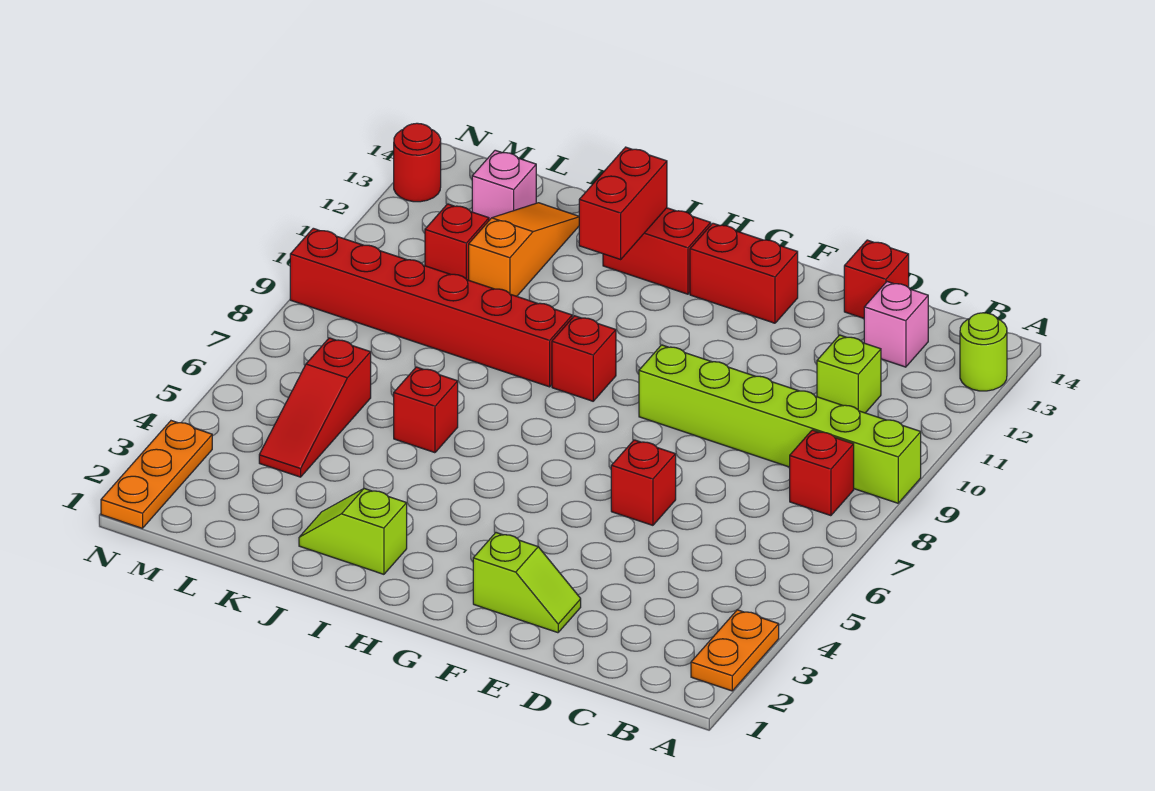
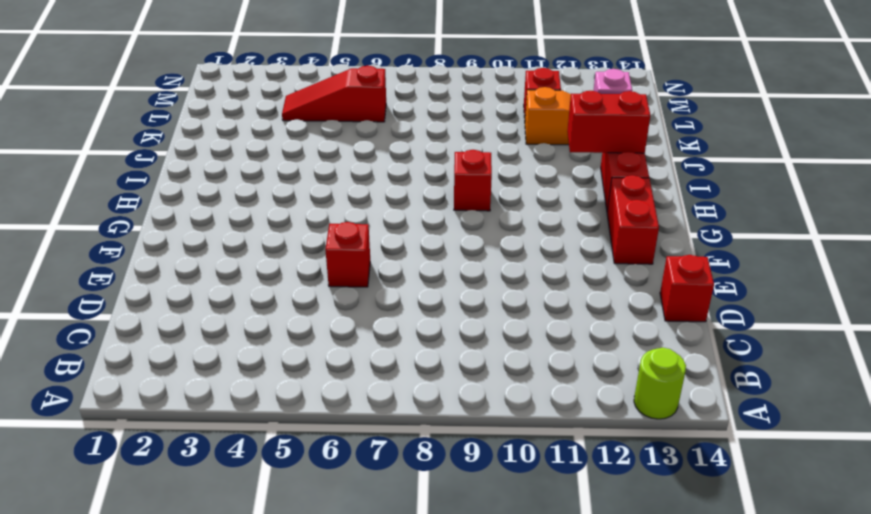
none -> orange plate A2:A3 level 1
none -> lime brick A9:F9 level 1
none -> red brick B8 level 1

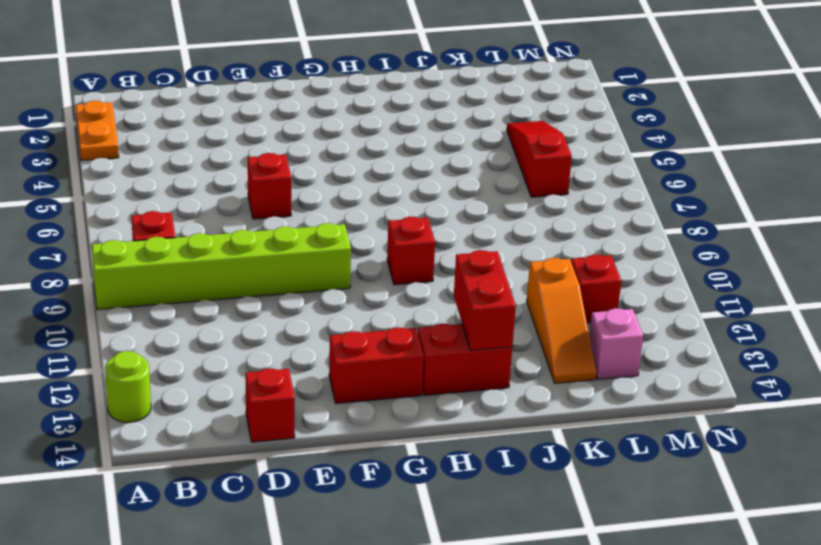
none -> lime brick C11 level 1
none -> pink brick C13 level 1
none -> lime slope E2:F2 level 1 top F

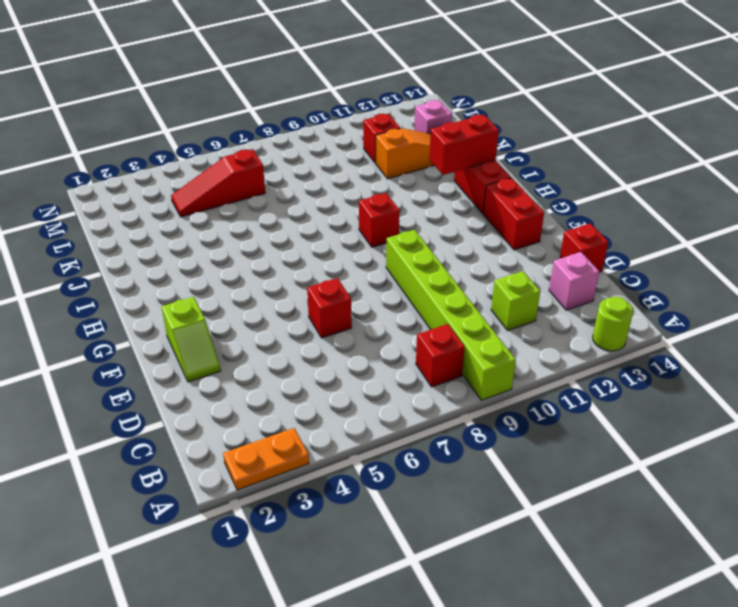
none -> lime slope I2:J2 level 1 top I
none -> red brick I9:N9 level 1
none -> red brick J6 level 1

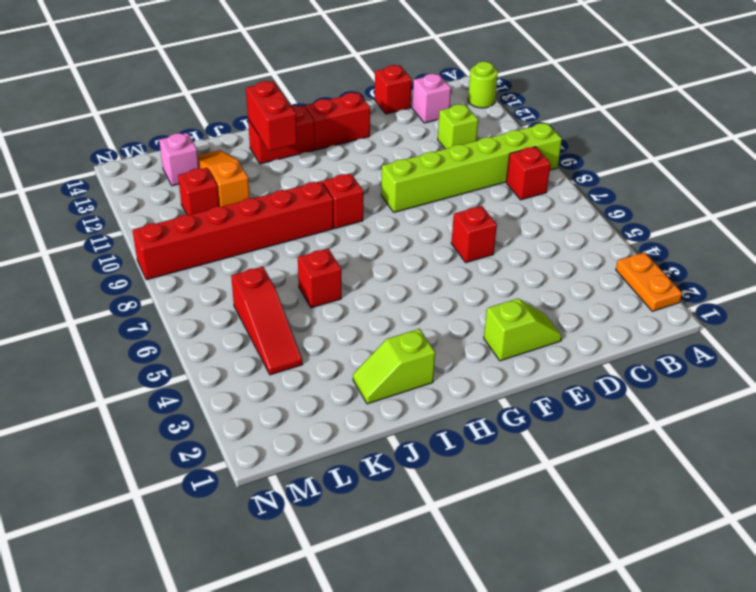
none -> orange plate N1:N3 level 1
none -> red round brick N13 level 1

